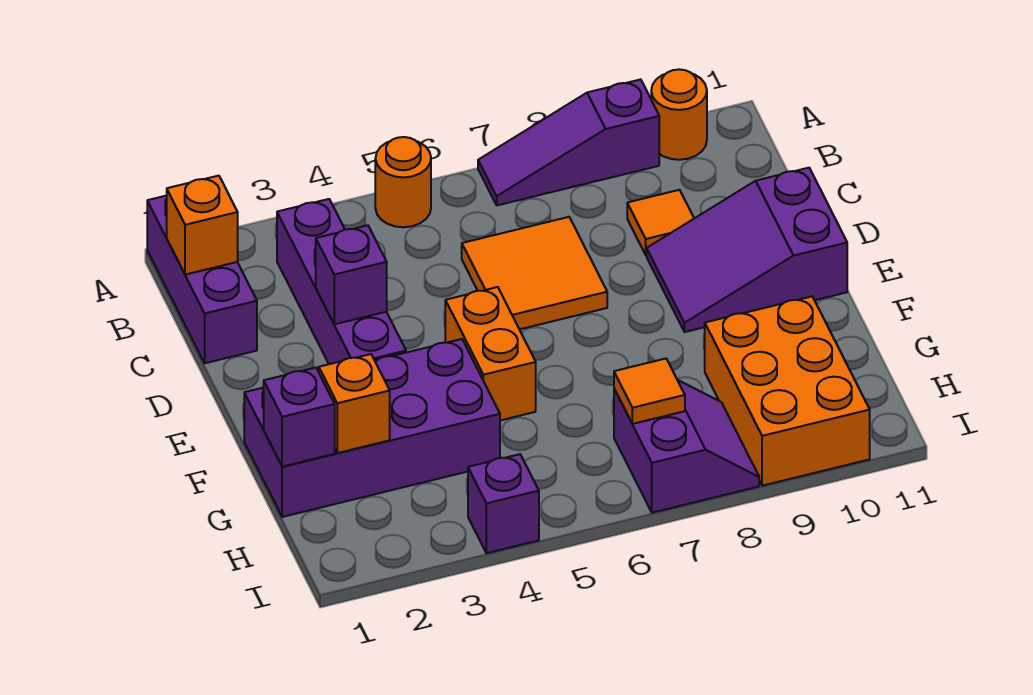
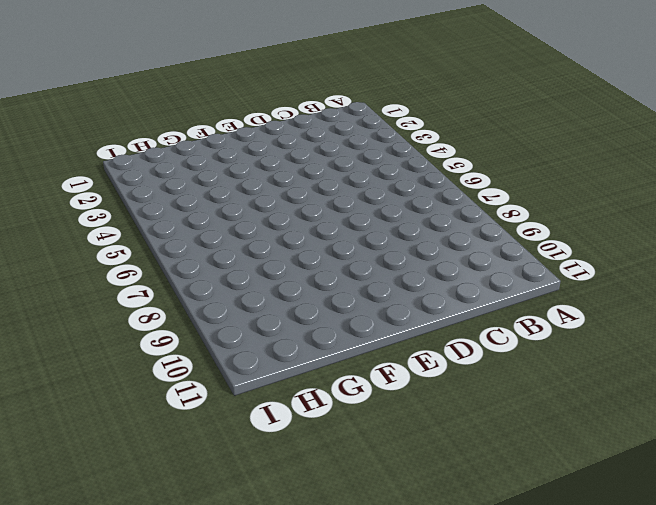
none -> purple brick A1:C1 level 1
none -> orange round brick A5 level 1
none -> purple slope A7:A9 level 1 top 9

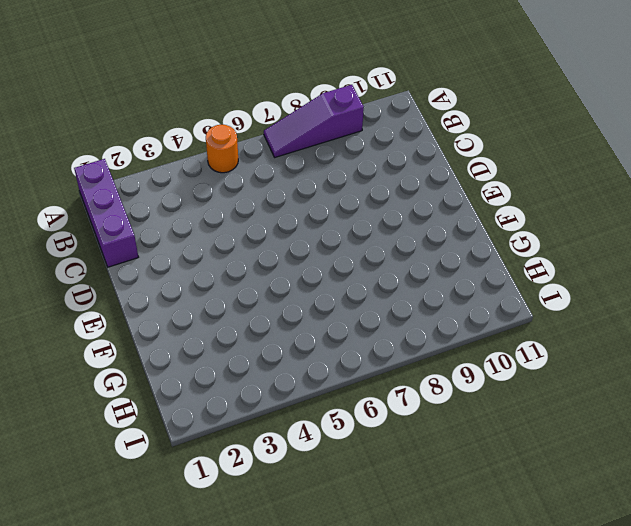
none -> orange round brick A10 level 1
none -> purple brick B3:E3 level 1
none -> orange tile C6:D7 level 1

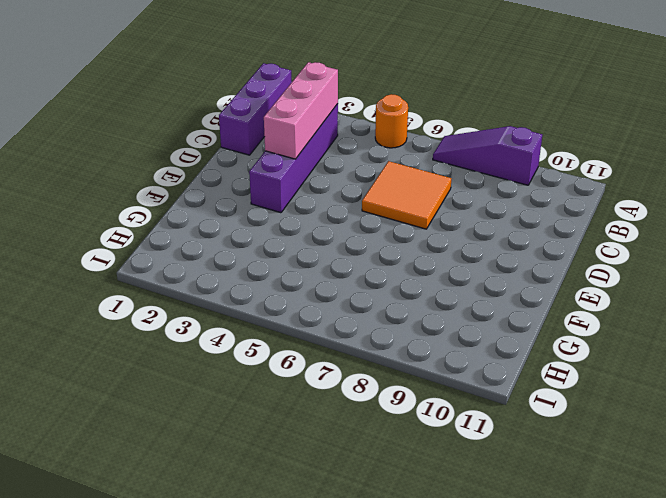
pink brick B3:D3 level 2 -> purple brick D3 level 2
none -> orange round brick A10 level 1
none -> orange tile C9 level 1
none -> purple slope D9:E11 level 1 top 11

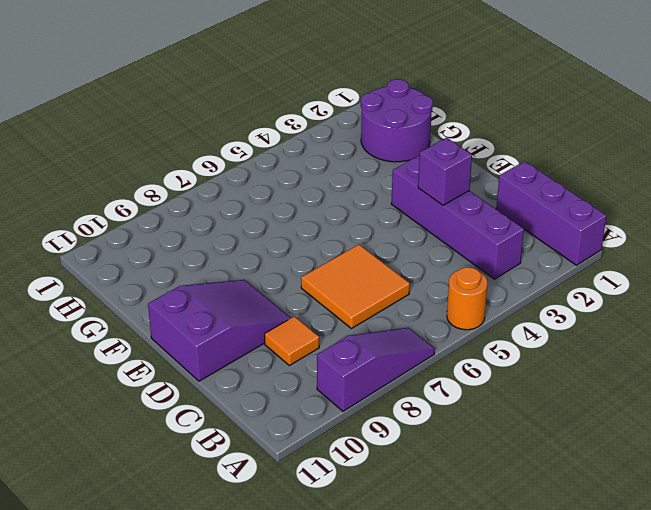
purple round brick G1:H2 level 1 -> purple brick F1:G4 level 1
none -> orange round brick A10 level 1
none -> orange brick E5:F5 level 1
none -> orange brick G9:I10 level 1

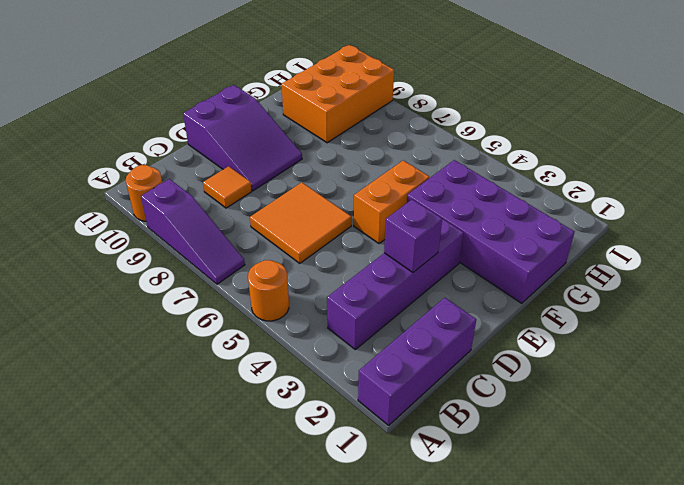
none -> purple slope H7:I8 level 1 top 7
none -> purple brick I4 level 1
none -> orange brick B1 level 2

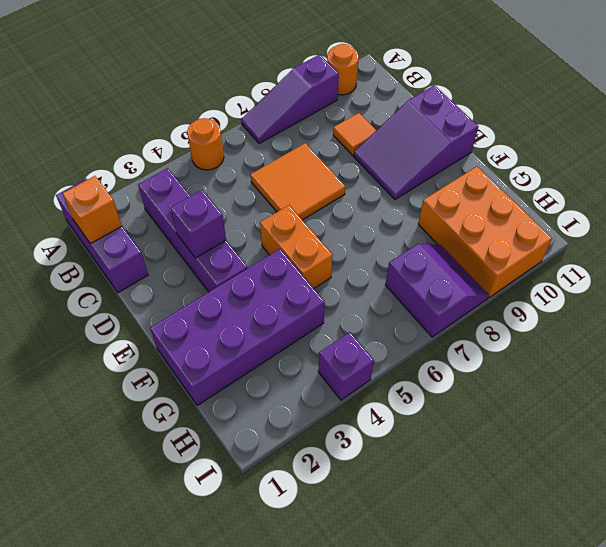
none -> purple brick G1 level 2
none -> orange brick G2 level 2
none -> orange tile H7 level 2

